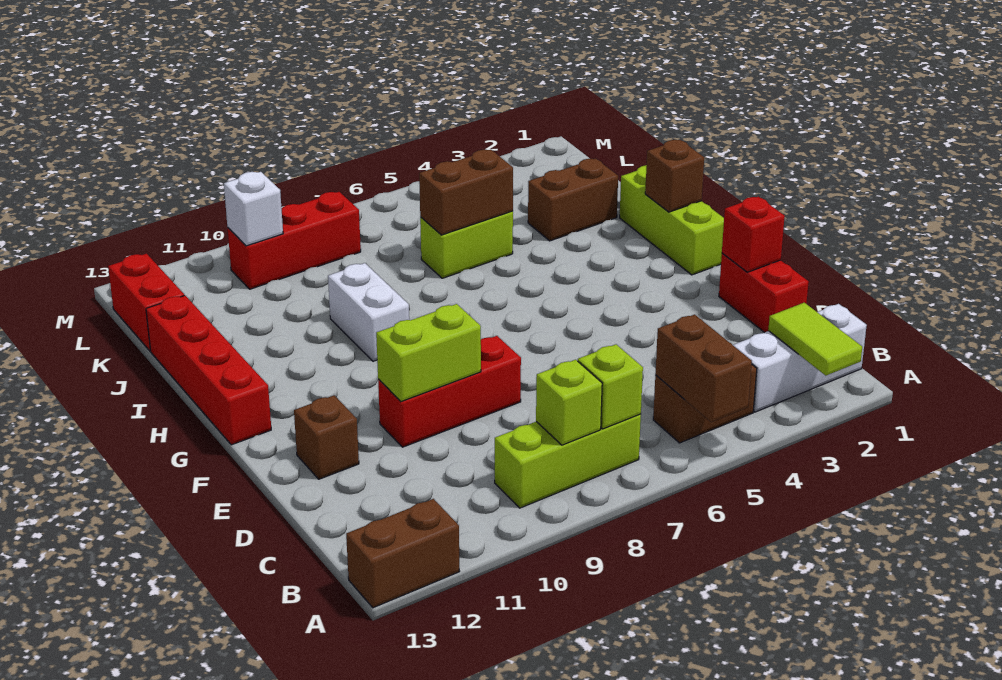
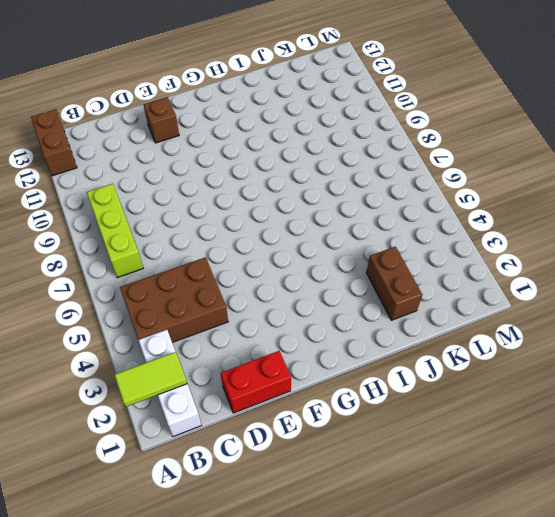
brown brick B4:D5 level 1 -> brown brick B4:B5 level 1
none -> red brick E8:E10 level 1
none -> lime brick G1:I1 level 1
none -> red brick G13:J13 level 1

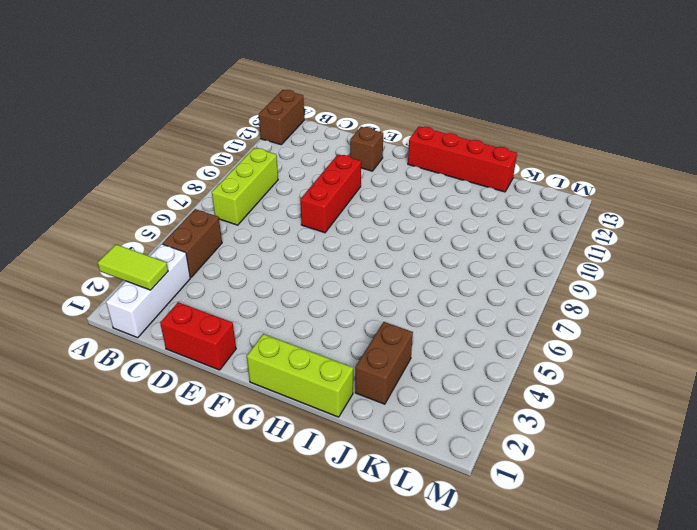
none -> white brick H9:I9 level 1
none -> lime brick J5:J6 level 1
none -> red brick K13:L13 level 1

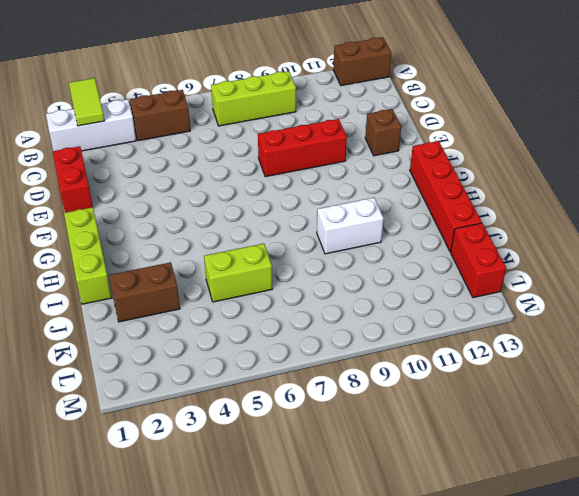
white brick I9:I10 level 1 -> white brick H9:I9 level 1
none -> red brick L8:L10 level 1
none -> brown brick A5:B5 level 2
none -> lime brick B7 level 2

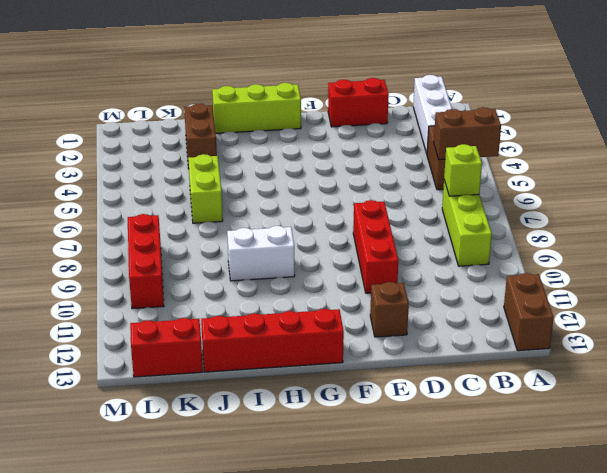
none -> lime tile A2:B2 level 2
none -> lime brick B8 level 2
none -> red brick E1 level 2

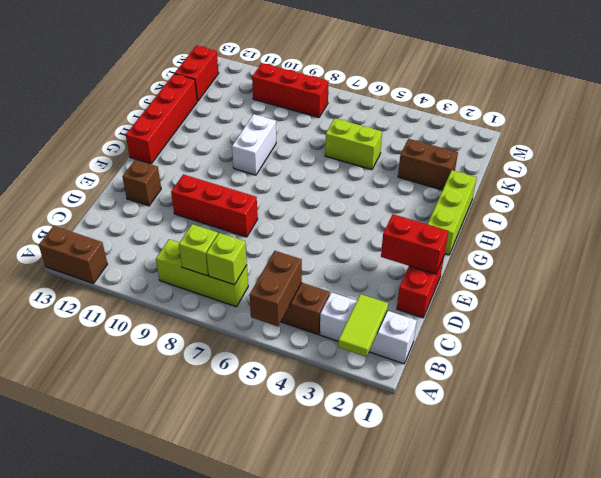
red brick E1:E2 level 2 -> red brick E1 level 2
none -> lime brick E9:E10 level 2
none -> brown brick H1 level 2
none -> brown brick J5:J6 level 2

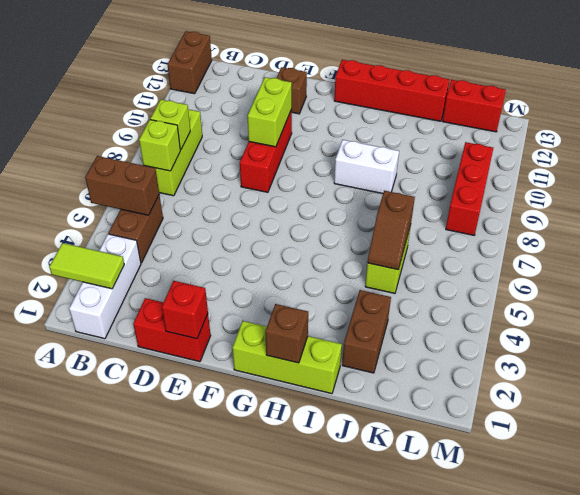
brown slope J5:J6 level 2 top 6 -> brown brick J5:J6 level 2
none -> white brick L10 level 2

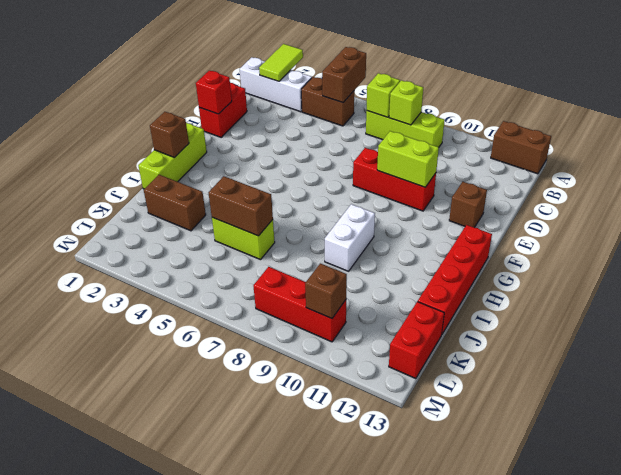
brown brick L10 level 2 -> white brick L10 level 2

